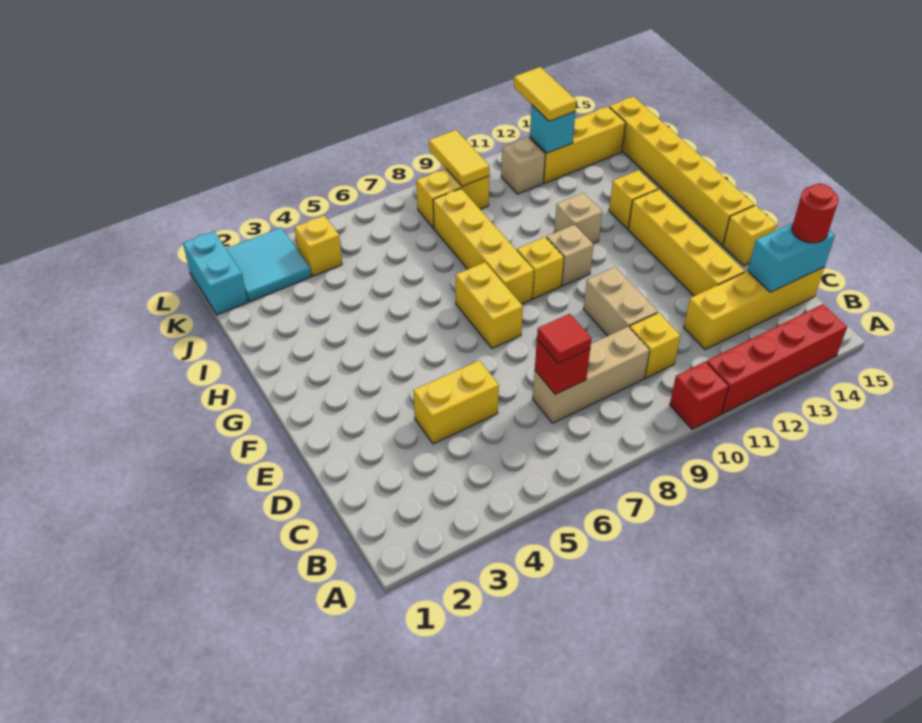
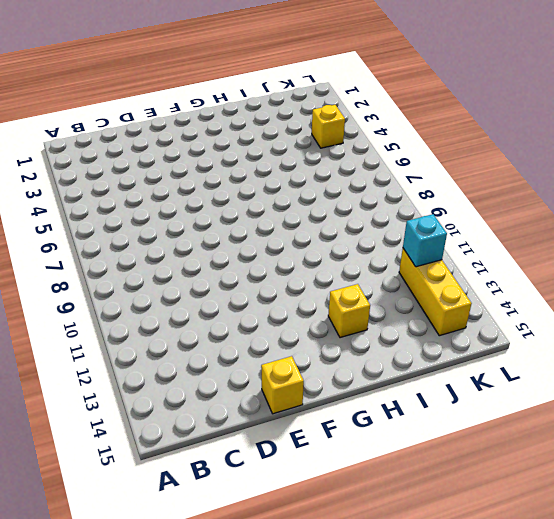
none -> red brick A10 level 1
none -> red brick A11:A14 level 1
none -> tan brick C7:C9 level 1

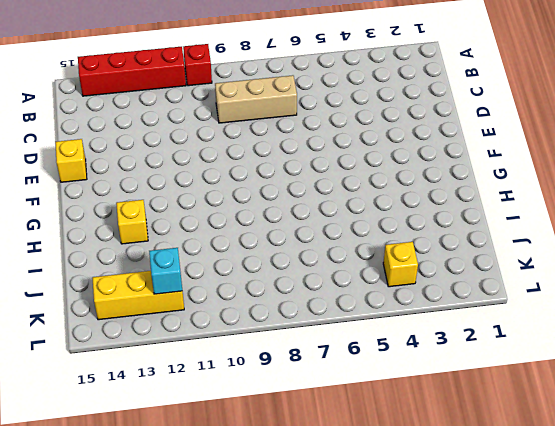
none -> yellow brick C10 level 1
none -> yellow brick C12:C15 level 1
none -> yellow brick D4:D5 level 1

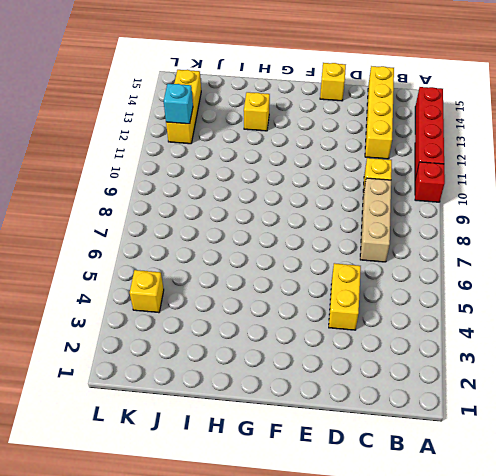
none -> tan brick D10:E10 level 1
none -> yellow brick D13:G13 level 1
none -> yellow brick F7:G7 level 1

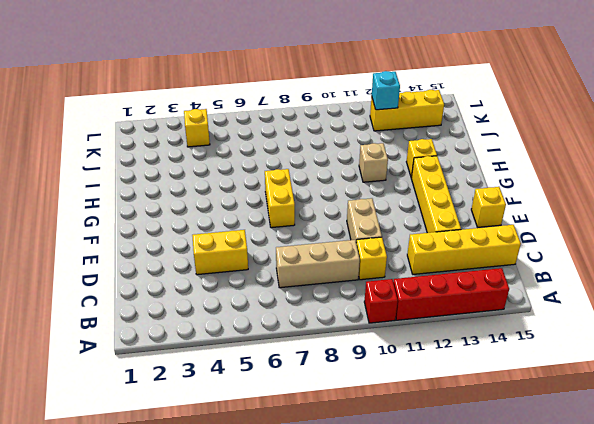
none -> yellow brick F15:K15 level 1
none -> yellow brick G8:J8 level 1
none -> yellow brick G9 level 1

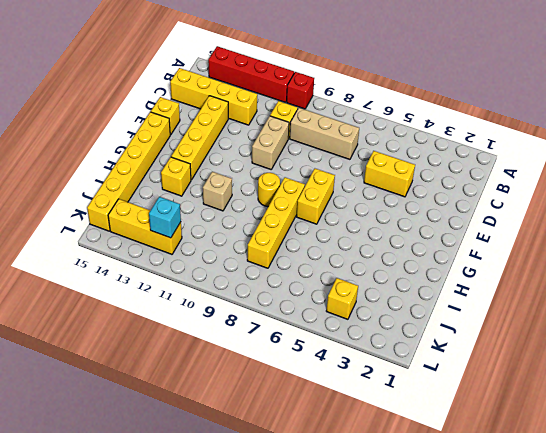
yellow round brick G9 level 1 -> yellow brick G9 level 1
none -> tan brick G10 level 1
none -> cyan brick K1:L1 level 1
none -> cyan tile K2:L3 level 1

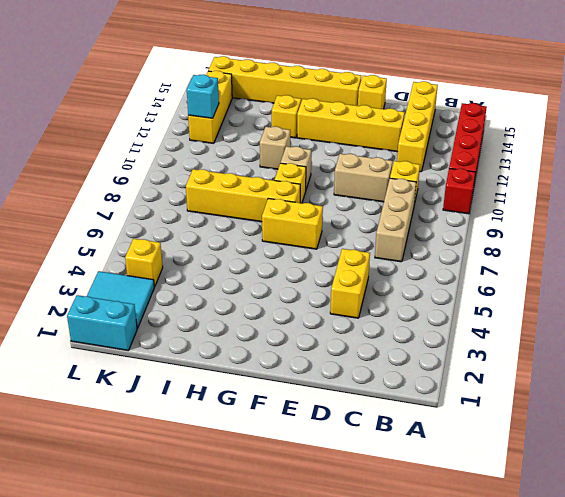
none -> yellow brick K8:K9 level 1
none -> tan brick K11 level 1
none -> red brick C7 level 2

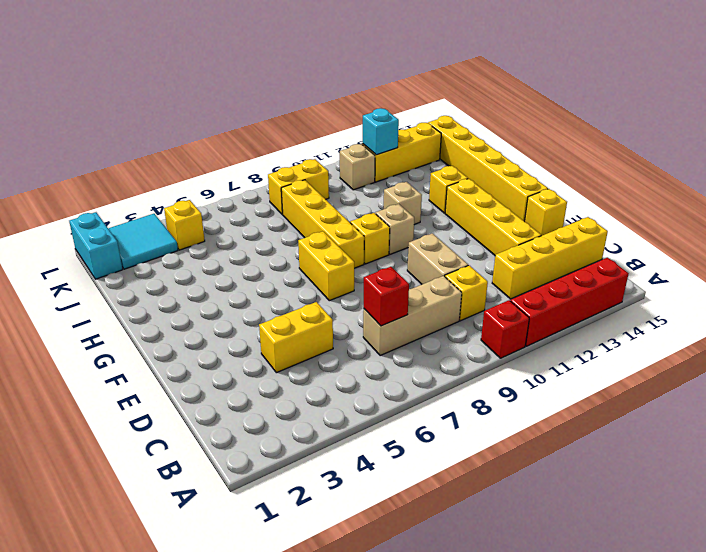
none -> cyan brick C14:C15 level 2
none -> yellow tile K9:L9 level 2
none -> red tile C7 level 3

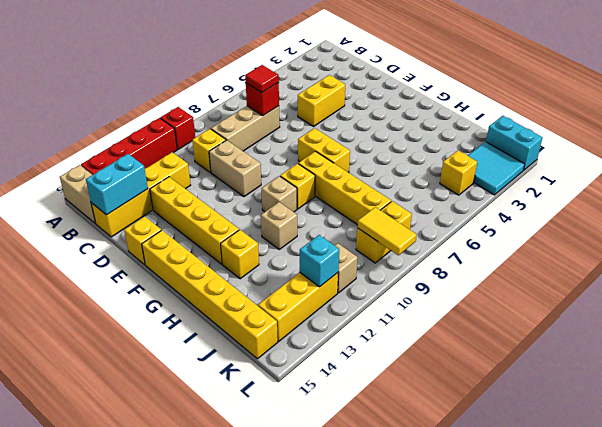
tan brick A15:B15 level 1 -> none
none -> red round brick C15 level 3
none -> yellow tile K12:L12 level 3

